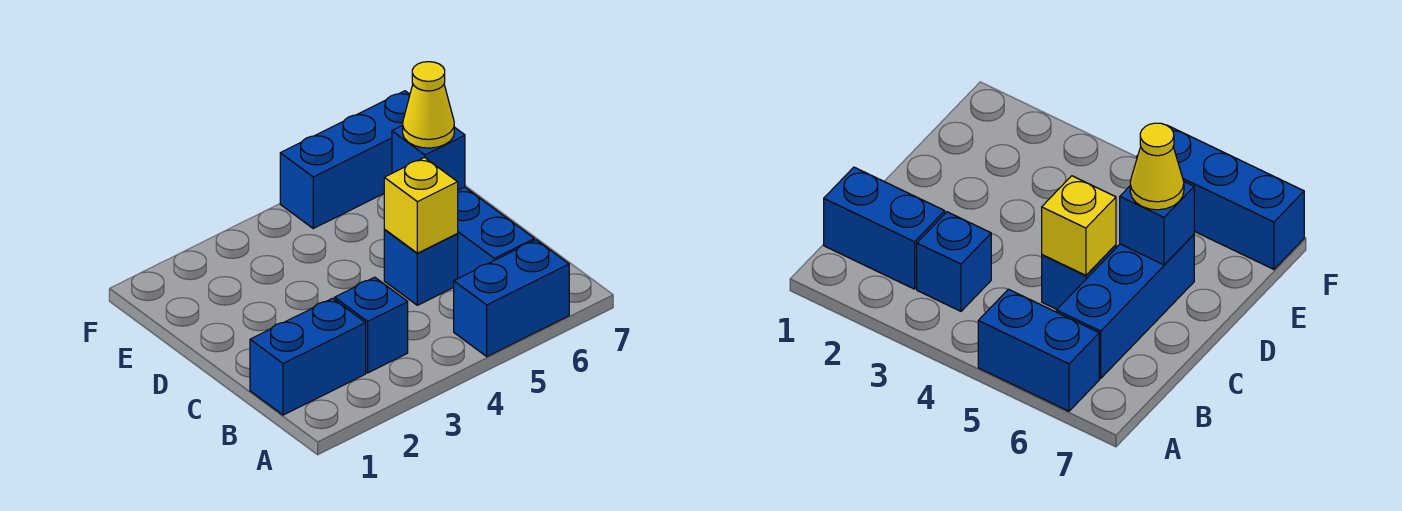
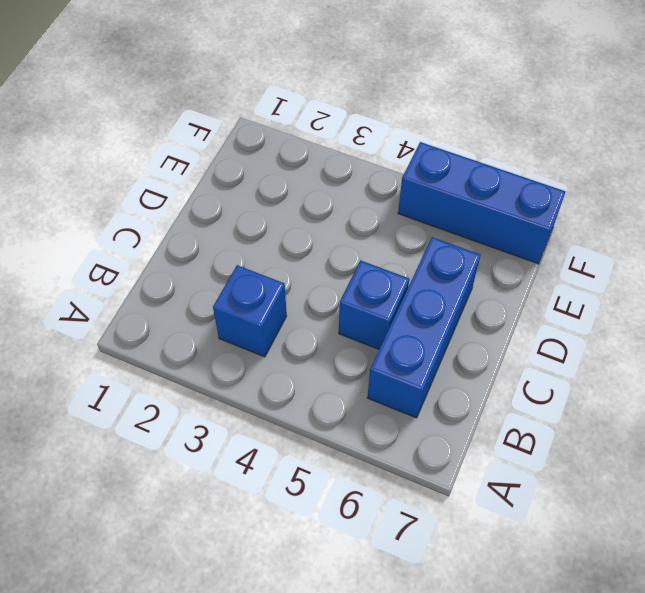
none -> blue brick A5:A6 level 1
none -> blue brick B1:B2 level 1

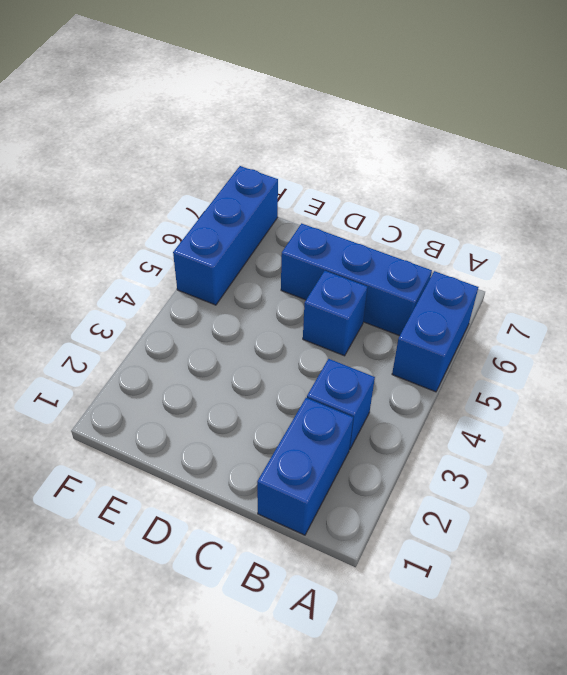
none -> yellow brick C5 level 2
none -> blue brick D6 level 2

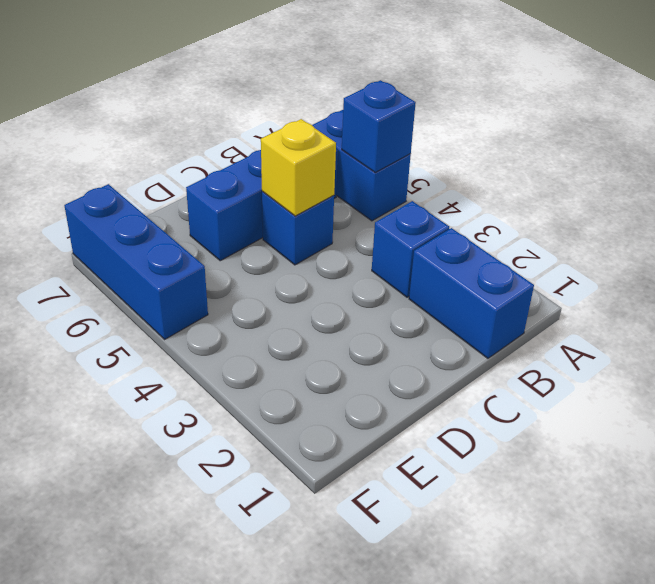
blue brick A5 level 2 -> blue brick D6 level 2
none -> yellow cone D6 level 3

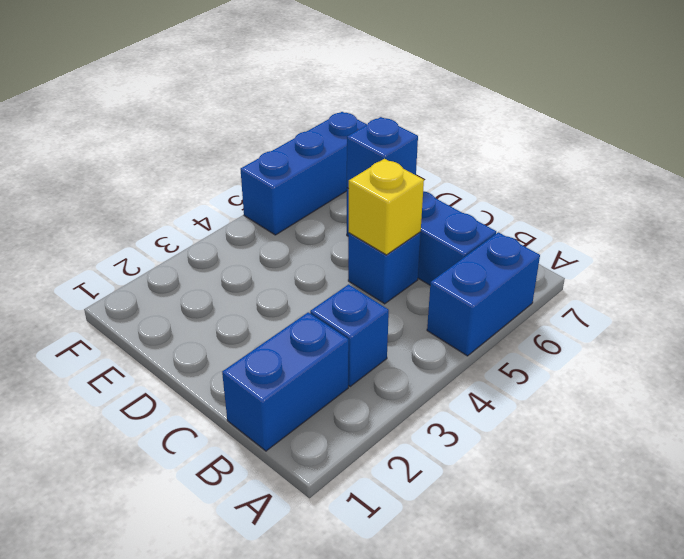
none -> yellow cone D6 level 3

